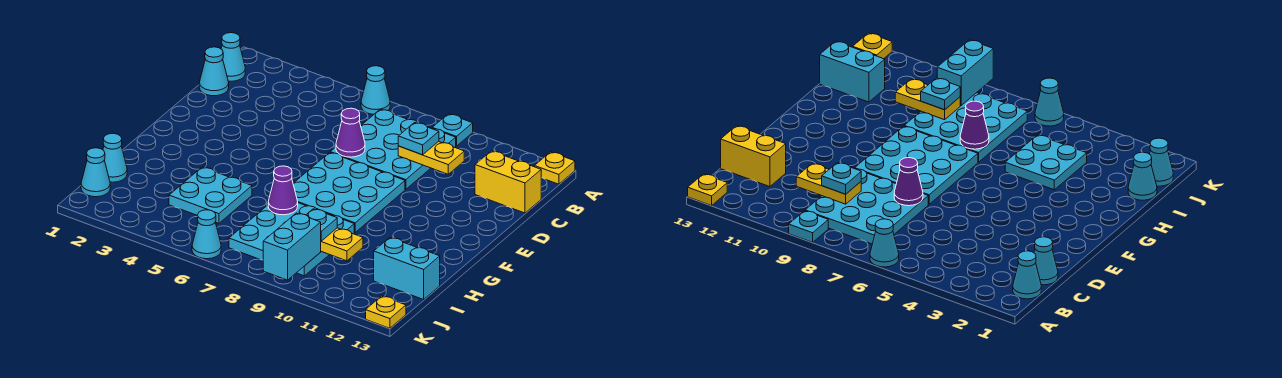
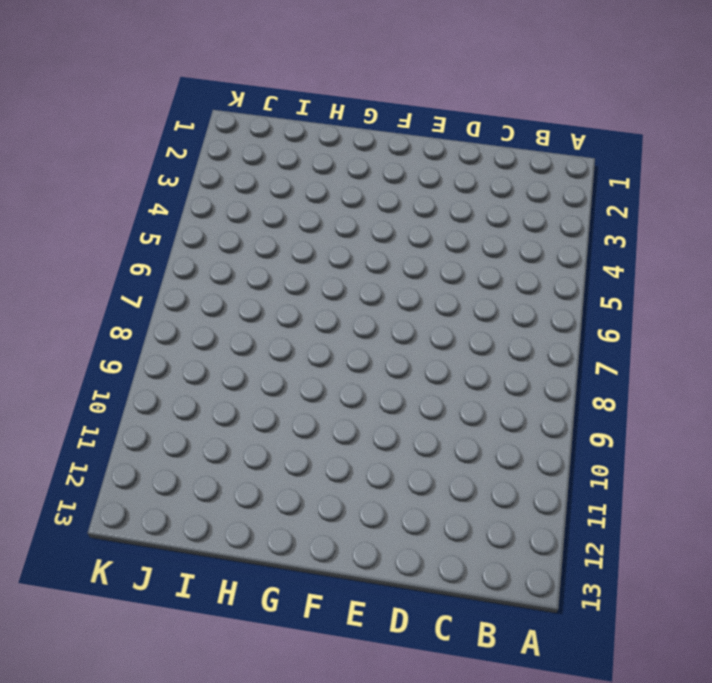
none -> cyan cone A6 level 1
none -> cyan plate A9 level 1
none -> yellow plate A13 level 1

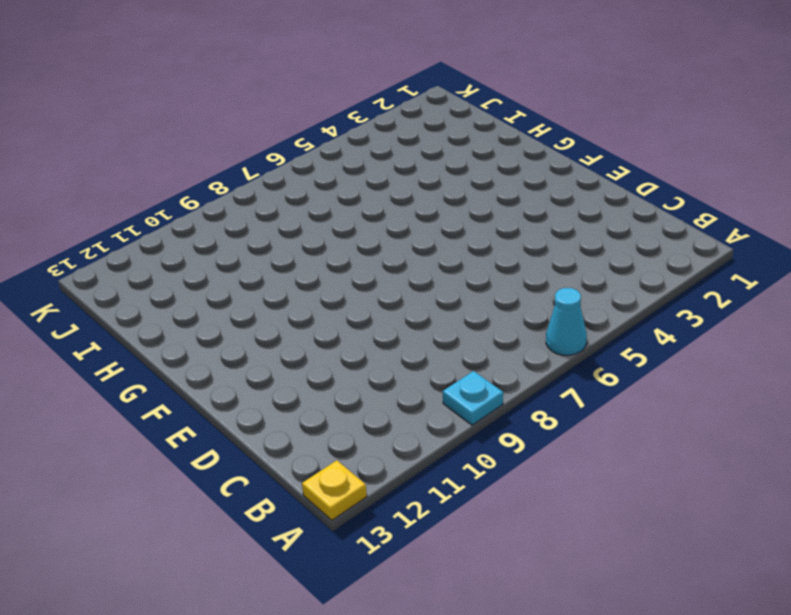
none -> cyan cone B1 level 1
none -> cyan plate B7:D9 level 1
none -> cyan cone C1 level 1

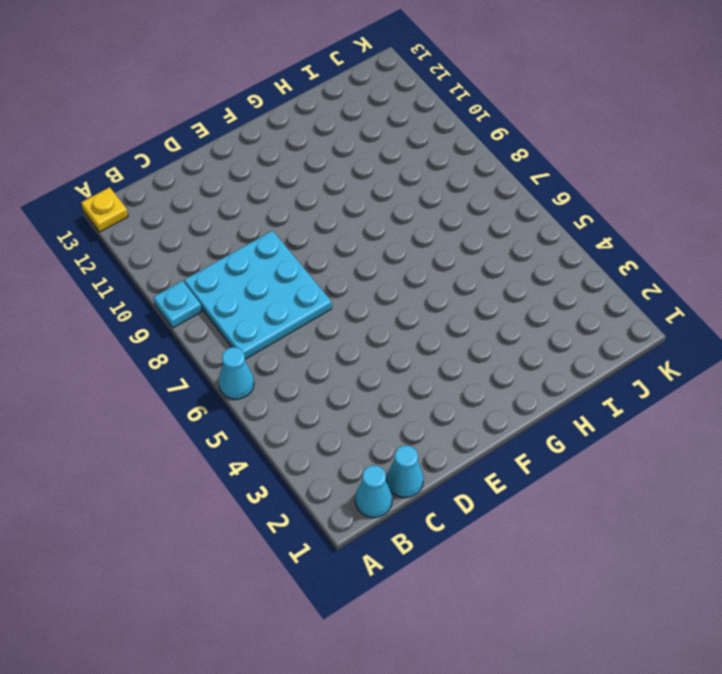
none -> yellow brick C12:C13 level 1
none -> cyan plate E7:G9 level 1
none -> cyan plate H4:I5 level 1

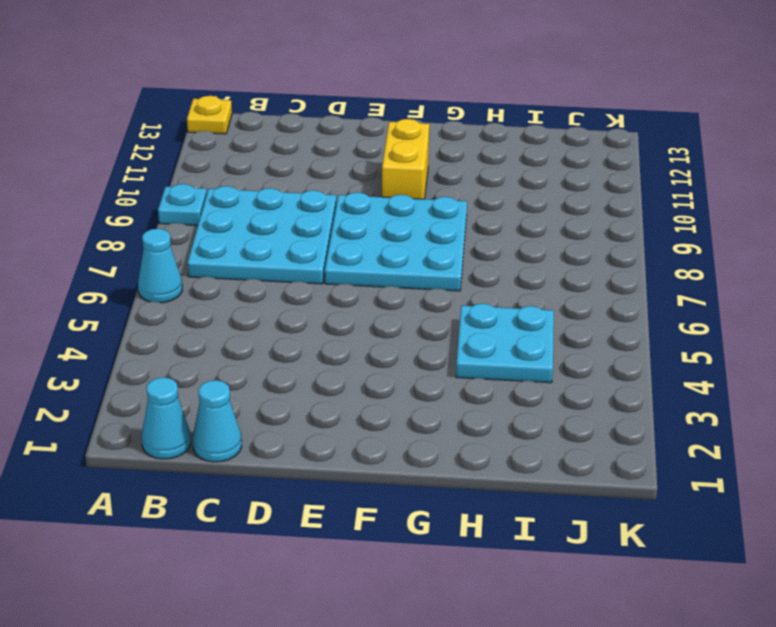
yellow brick F10:F11 level 1 -> yellow brick C12:C13 level 1
none -> cyan plate H7:J9 level 1
none -> cyan cone I1 level 1
none -> cyan brick I12:I13 level 1

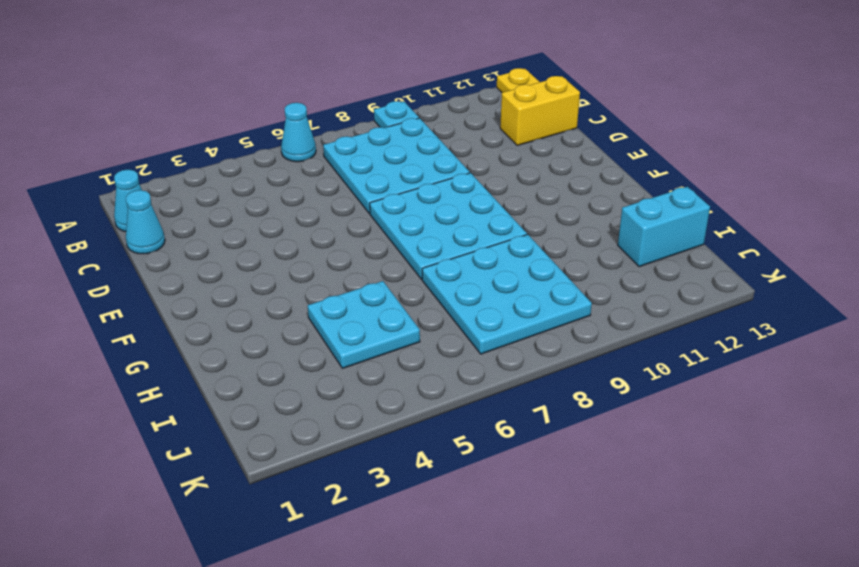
none -> cyan cone I1 level 1
none -> cyan cone J1 level 1
none -> cyan cone K6 level 1

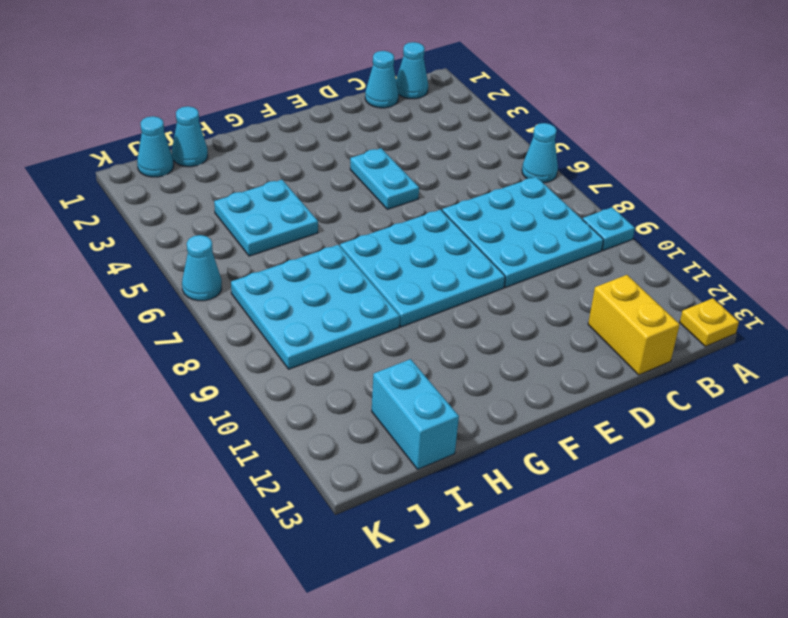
cyan plate E4:E5 level 1 -> none
none -> yellow plate K13 level 1
none -> yellow plate C9:C10 level 2
none -> purple cone D7 level 2

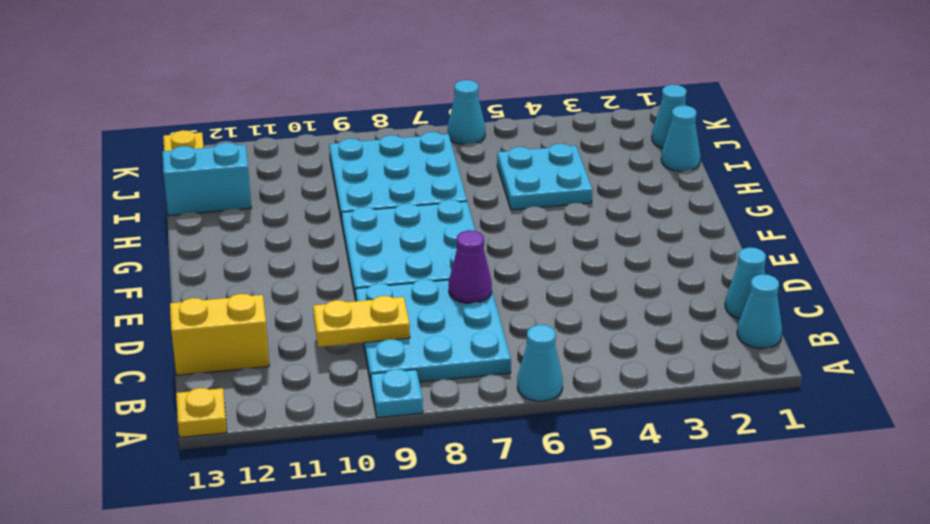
none -> purple cone H7 level 2
none -> yellow plate I9:I10 level 2
none -> cyan brick J9:K9 level 2

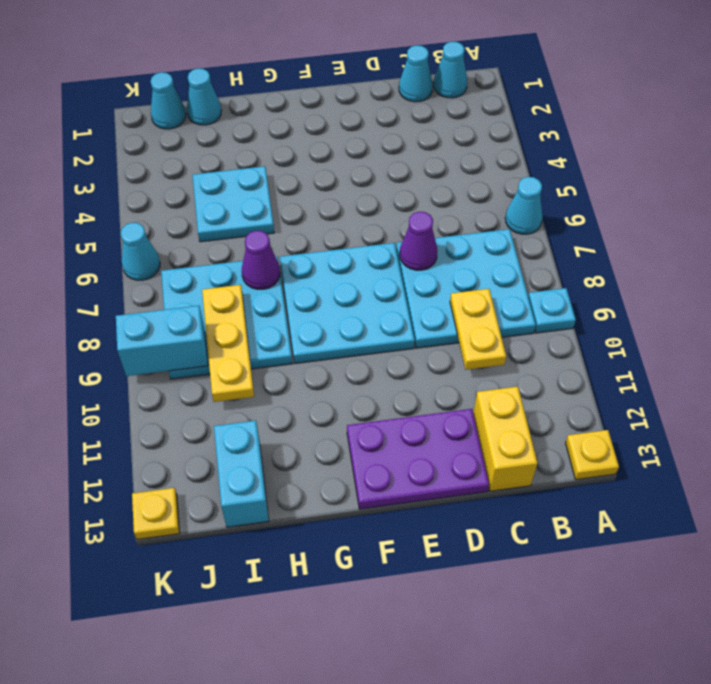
purple plate D12:F13 level 1 -> none
yellow plate I8:I10 level 2 -> yellow plate I9:I10 level 2
none -> cyan plate C9 level 3
none -> cyan plate I9 level 3

